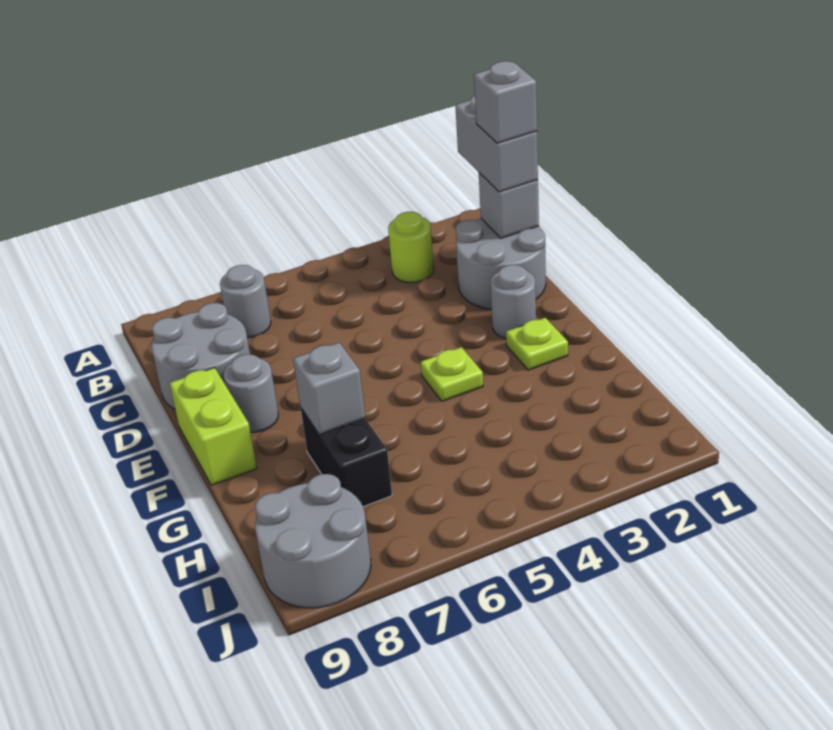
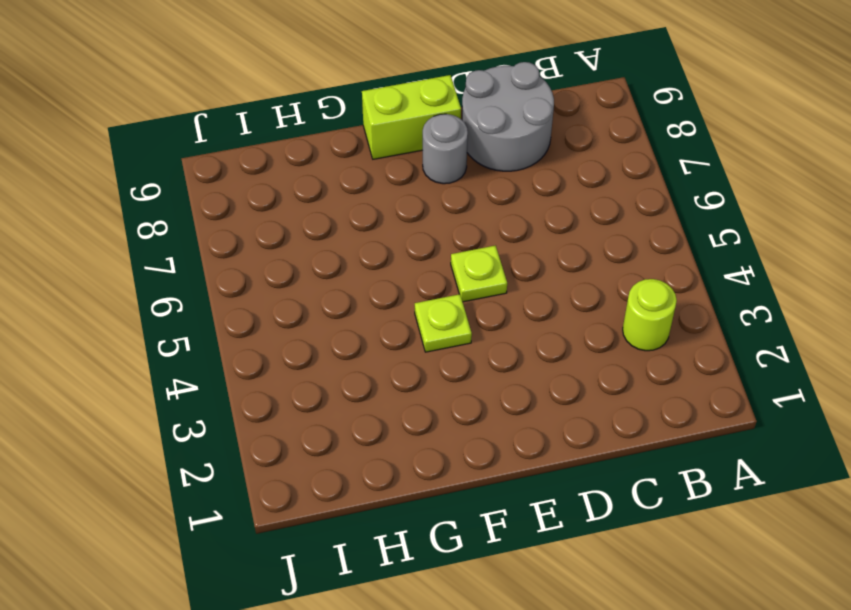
lime plate E5 level 1 -> lime plate F2 level 1
none -> grey round brick B7 level 1
none -> grey round brick C1:D2 level 1
none -> grey round brick E2 level 1

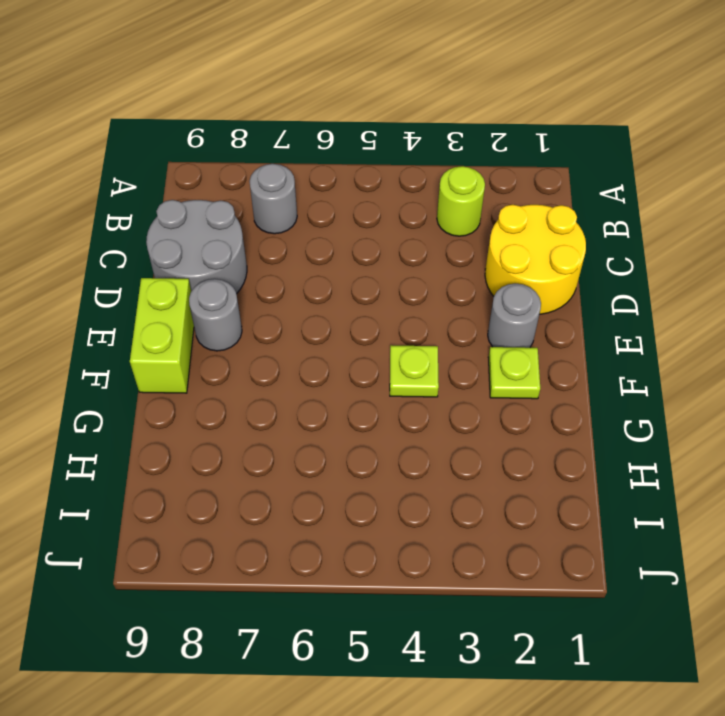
yellow round brick C1:D2 level 1 -> grey round brick C1:D2 level 1
none -> black brick G7:H7 level 1
none -> grey round brick I8:J9 level 1
none -> grey brick C1 level 2

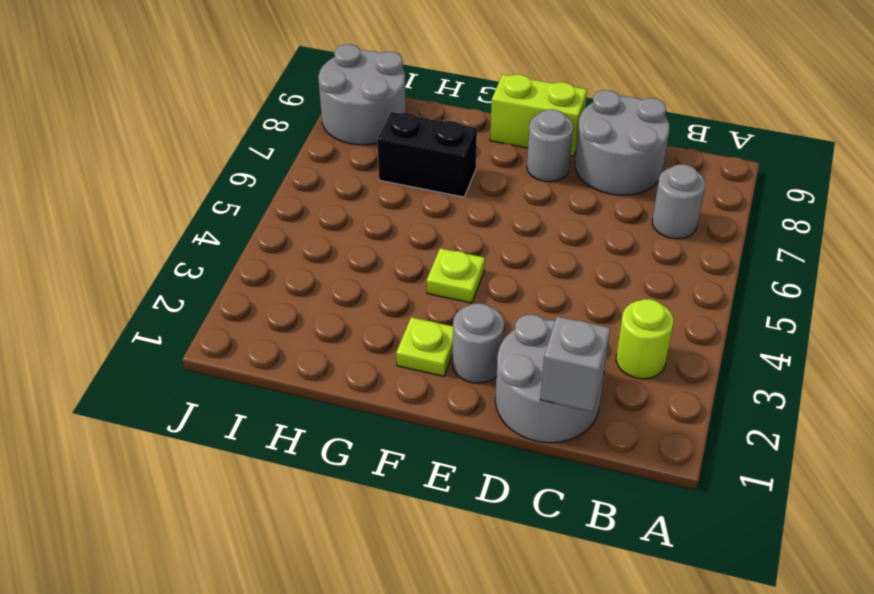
none -> grey brick G7 level 2
none -> grey brick B1:C1 level 3
none -> grey brick C1 level 4

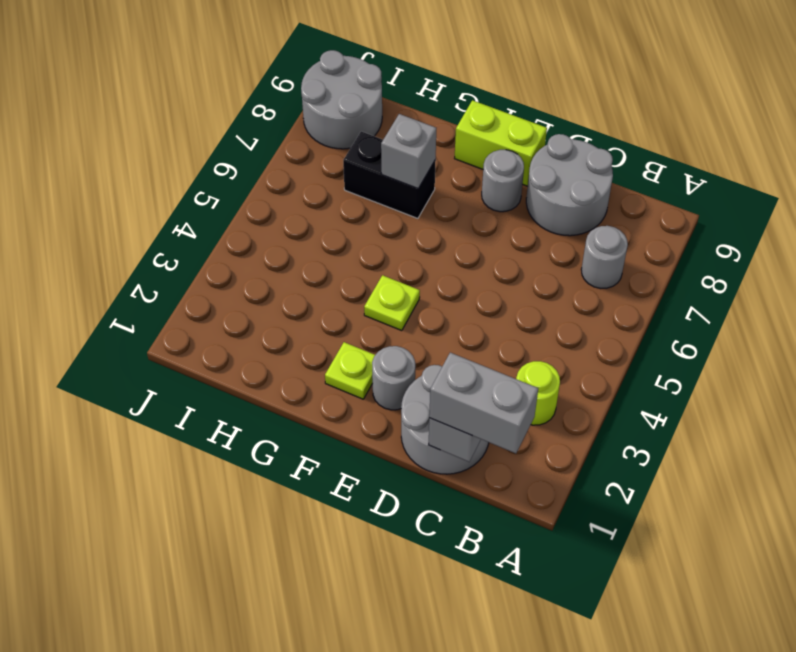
none -> grey brick C1 level 4

